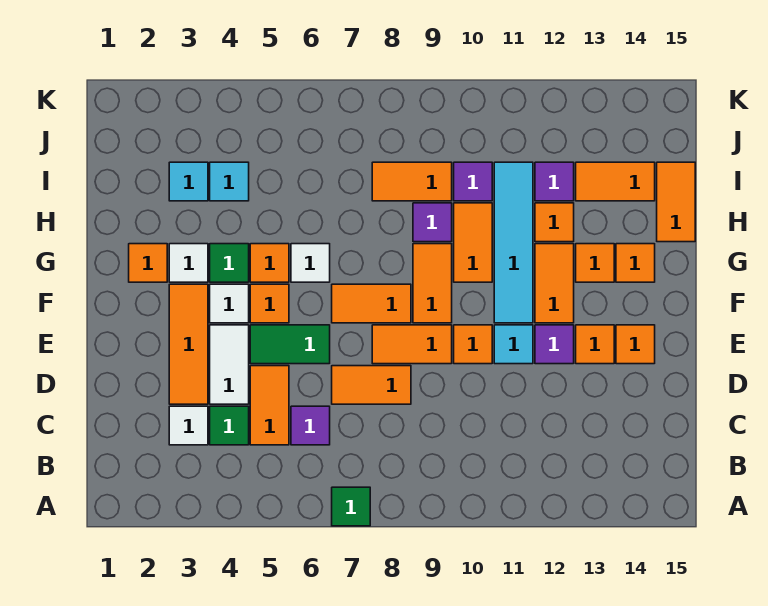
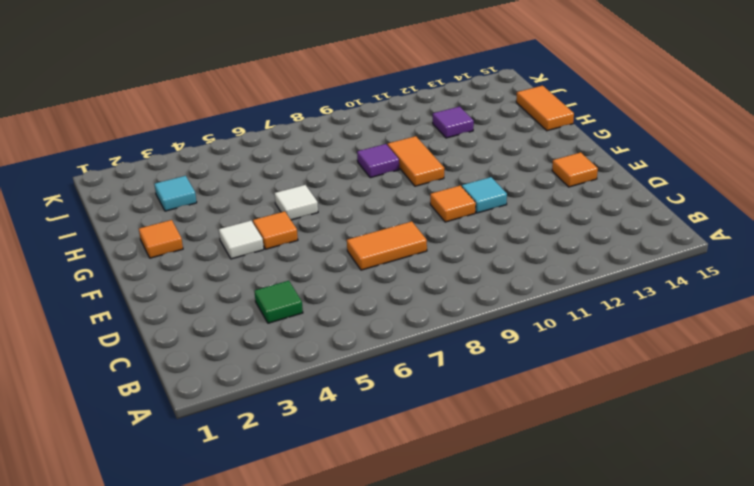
none -> green tile A7 level 1
none -> white tile C3 level 1
none -> orange tile C5:D5 level 1
none -> purple tile C6 level 1

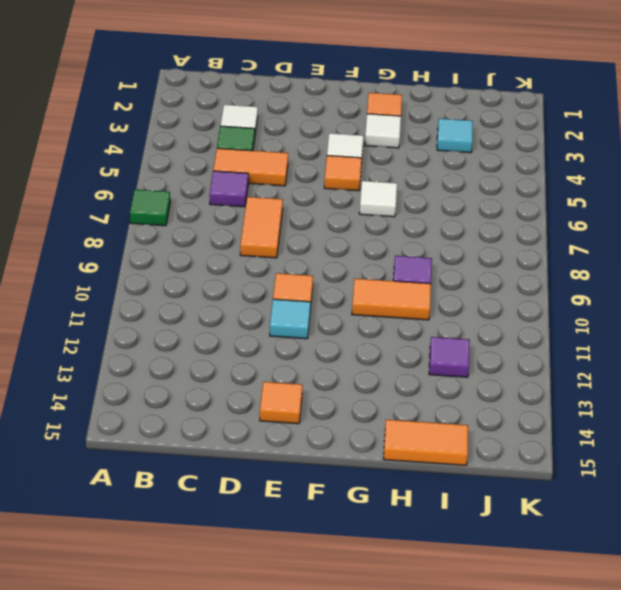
none -> orange tile D3:F3 level 1
none -> white tile D4:E4 level 1
none -> green tile E5:E6 level 1
none -> orange tile E8:E9 level 1

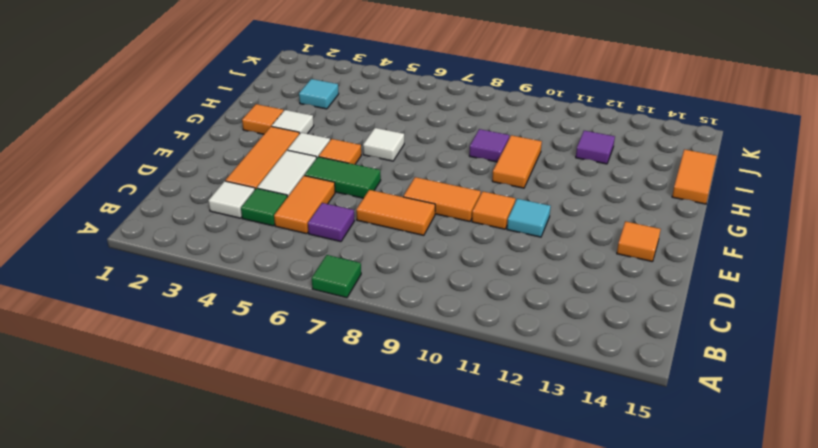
none -> purple tile E12 level 1
none -> orange tile E13 level 1
none -> orange tile F7:F8 level 1
none -> orange tile F9:G9 level 1

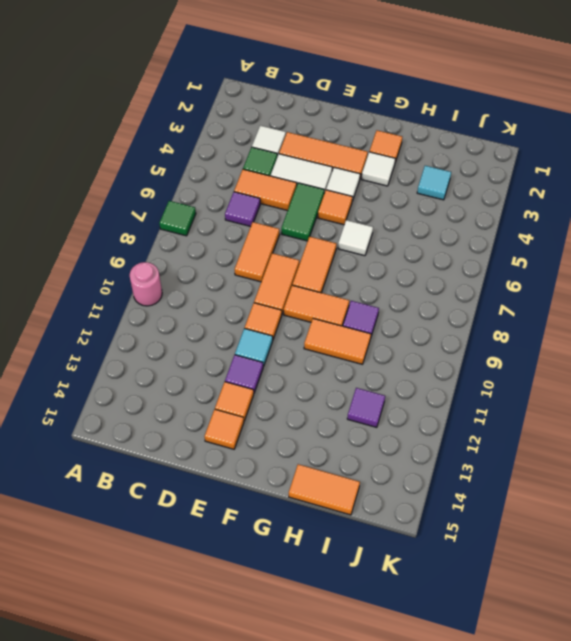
pink round brick A10 level 1 -> none
none -> cyan tile F11:I11 level 1
none -> orange tile F12:G12 level 1
none -> green tile G4 level 1
none -> orange tile G5 level 1

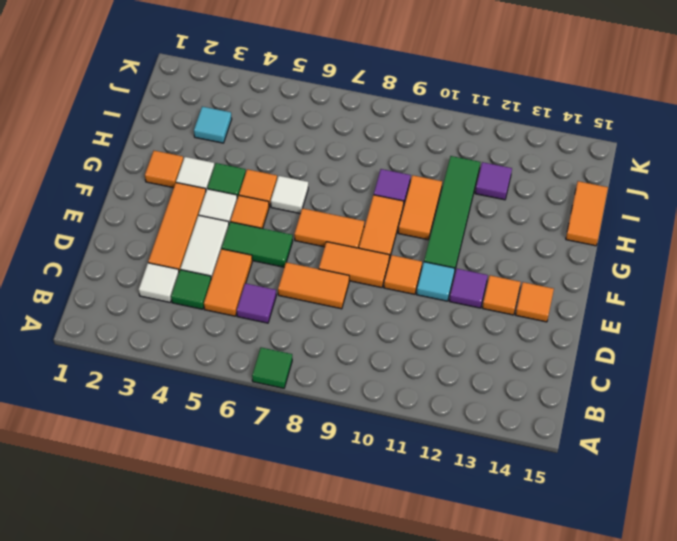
green tile F11:I11 level 1 -> cyan tile F11:I11 level 1
none -> orange tile F12:G12 level 1
none -> orange tile G13 level 1
none -> orange tile G14 level 1
none -> orange tile H12 level 1

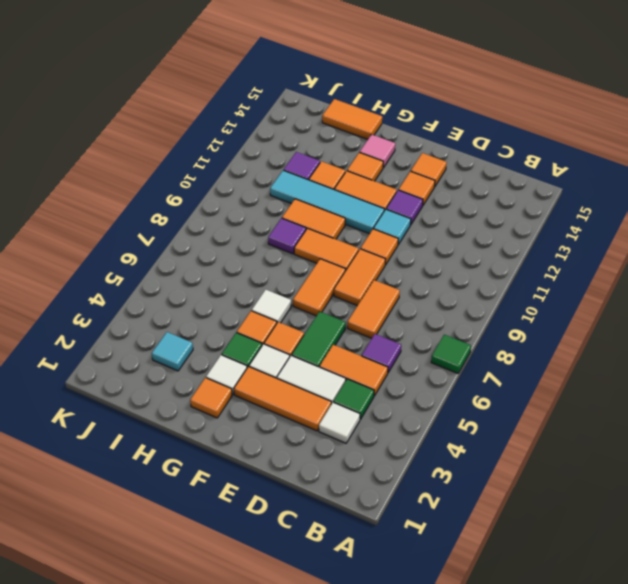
pink tile G14 level 1 -> orange tile G14 level 1
none -> cyan tile I4 level 1
none -> orange tile I8:I9 level 1
none -> purple tile I10 level 1
none -> orange tile I13:I14 level 1

